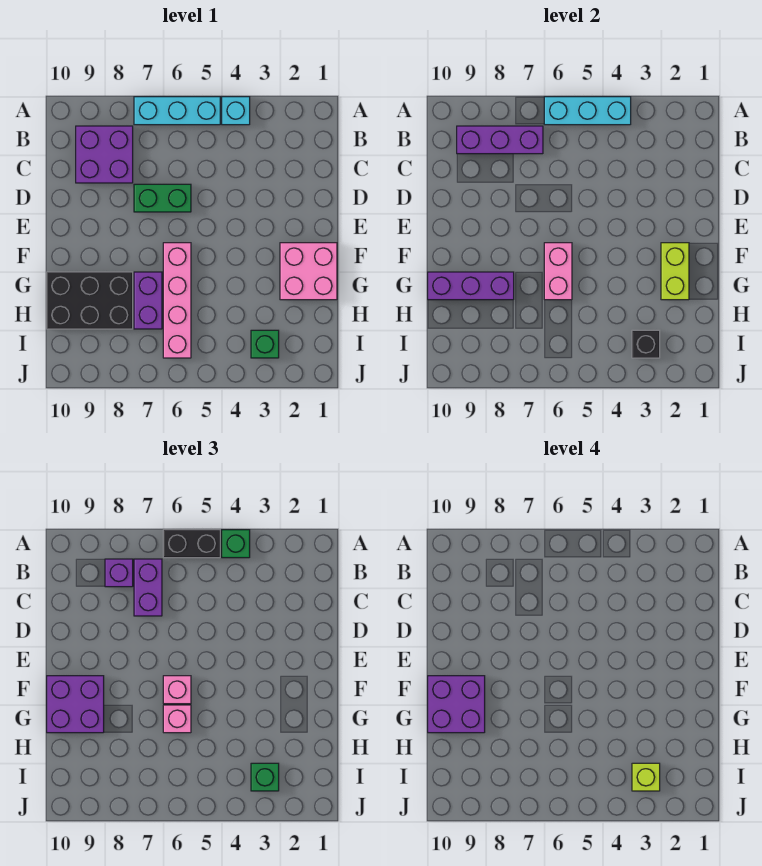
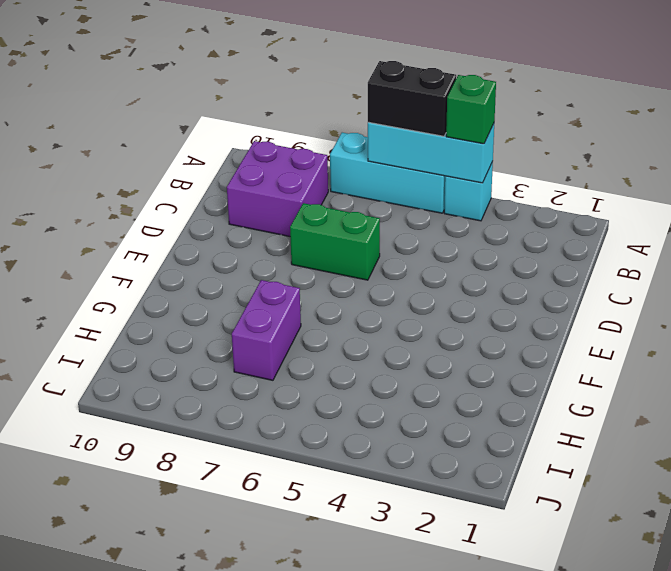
none -> pink brick F1:G2 level 1
none -> pink brick F6:I6 level 1
none -> black brick G8:H10 level 1

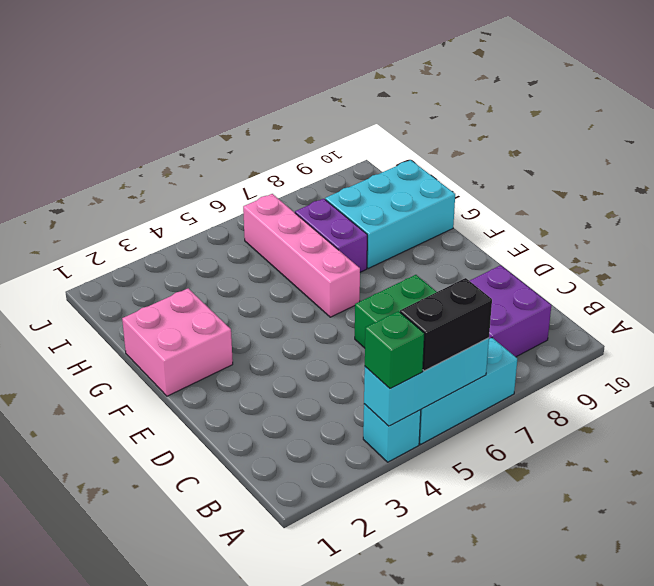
cyan brick G8:H10 level 1 -> black brick G8:H10 level 1
none -> green brick I3 level 1
none -> purple brick B7:B9 level 2
none -> lime brick F2:G2 level 2

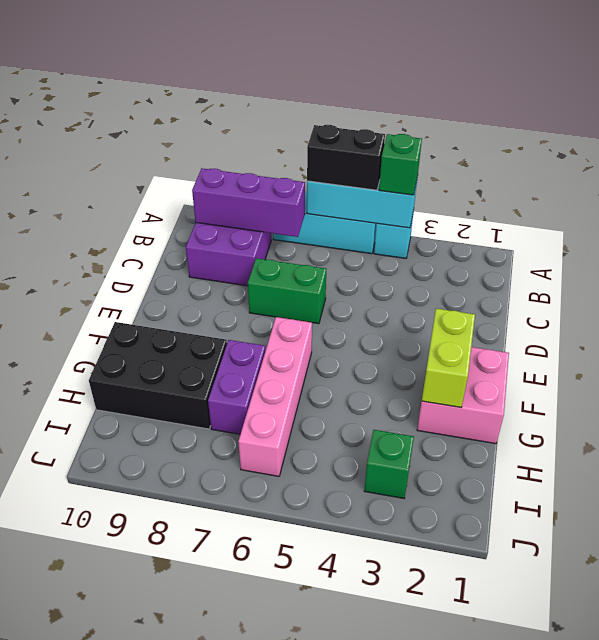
none -> pink brick F6:G6 level 2
none -> purple brick G8:G10 level 2
none -> black brick I3 level 2

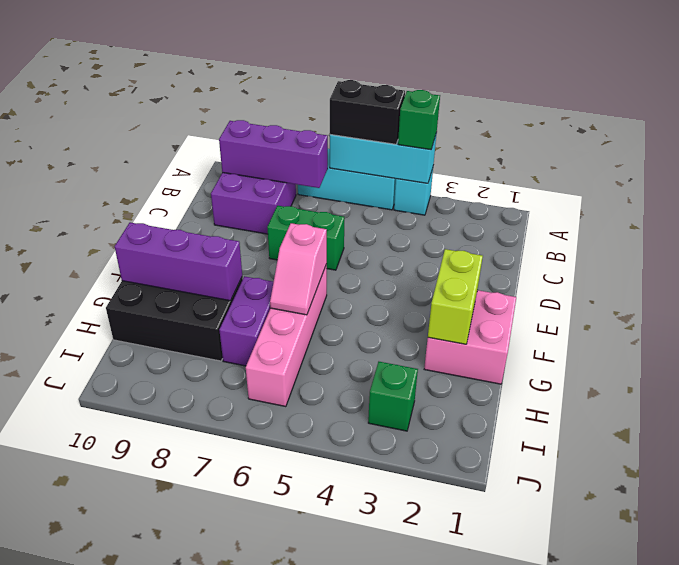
pink slope F6:G6 level 2 top F -> pink brick F6:G6 level 2
none -> black brick I3 level 2
none -> purple brick B7:C7 level 3
none -> purple brick B8 level 3

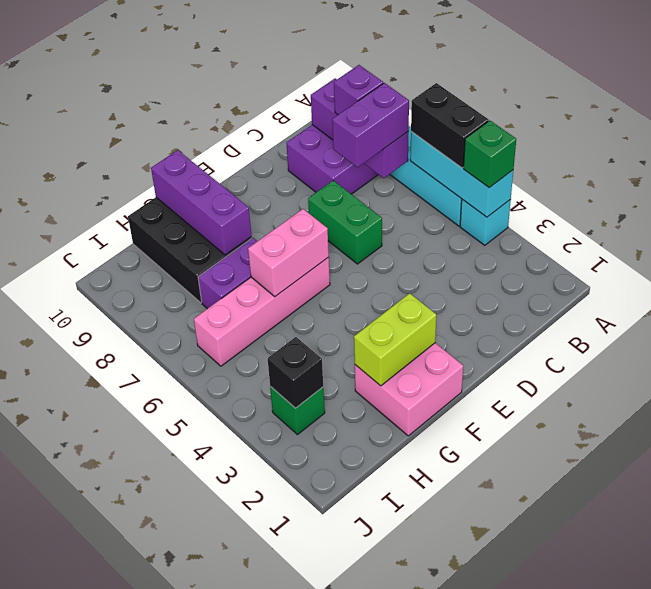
none -> pink brick F6 level 3
none -> purple brick F9:G10 level 3
none -> pink brick G6 level 3

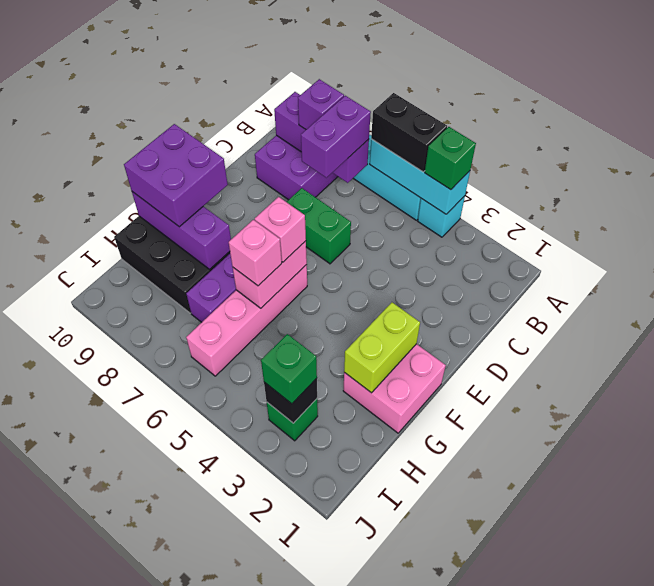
none -> purple brick F9:G10 level 4
none -> lime brick I3 level 4

